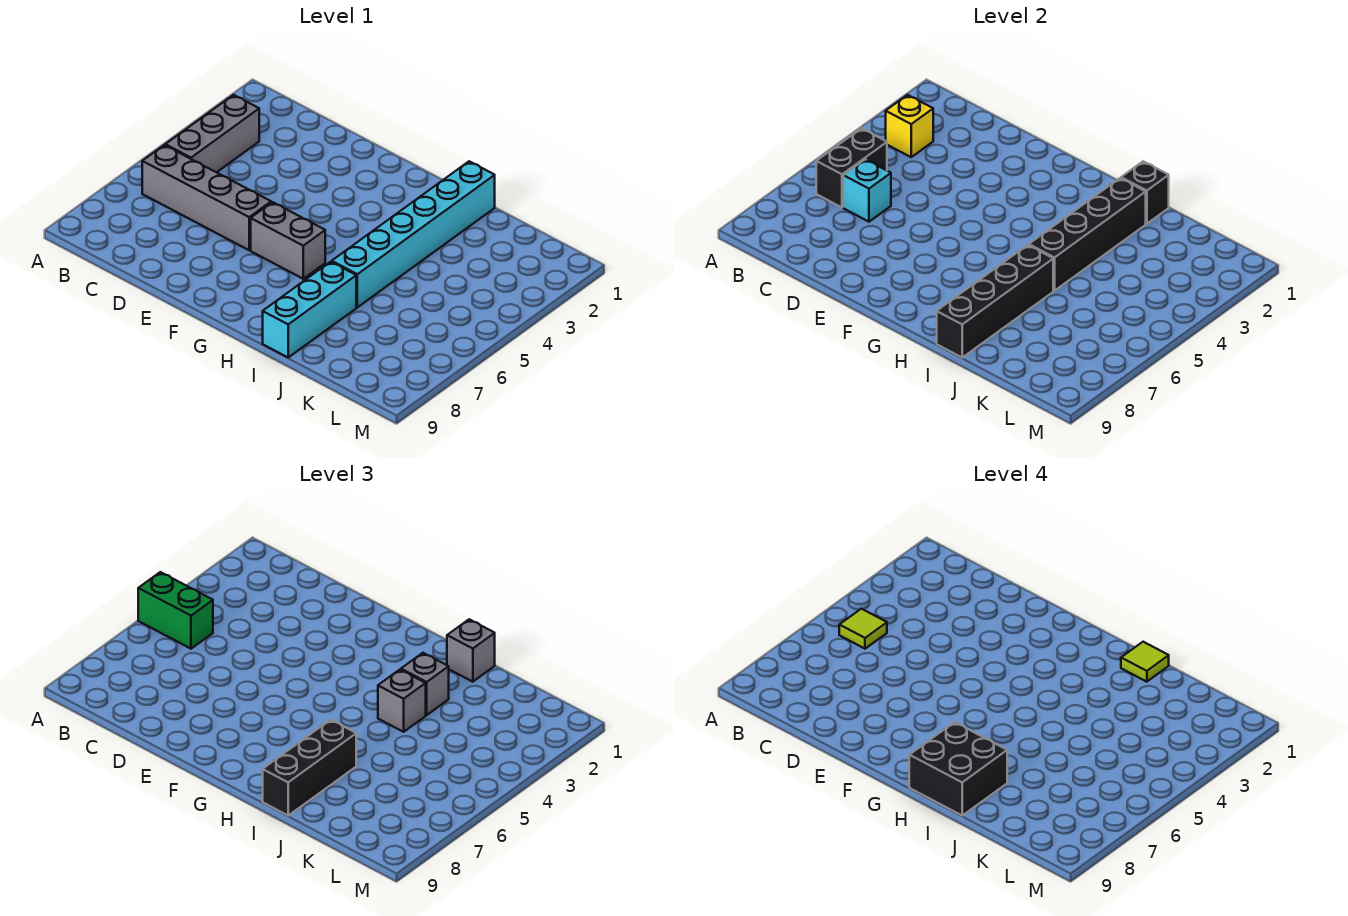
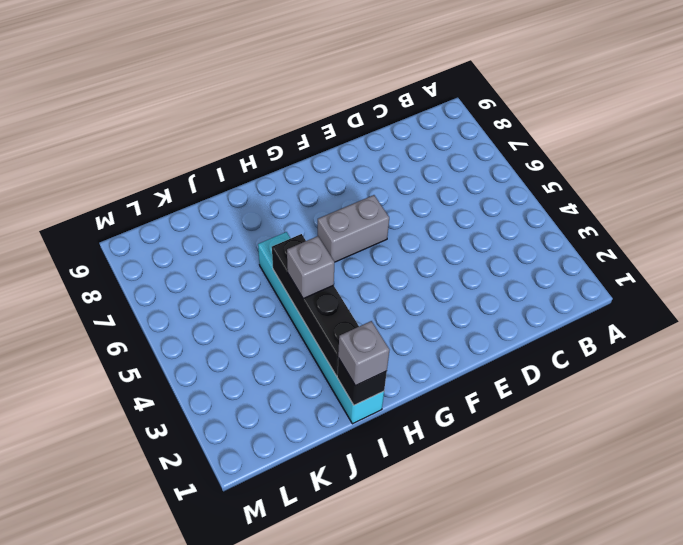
none -> grey brick B3:B5 level 1
none -> grey brick B6:E6 level 1
none -> cyan brick I7:I9 level 1

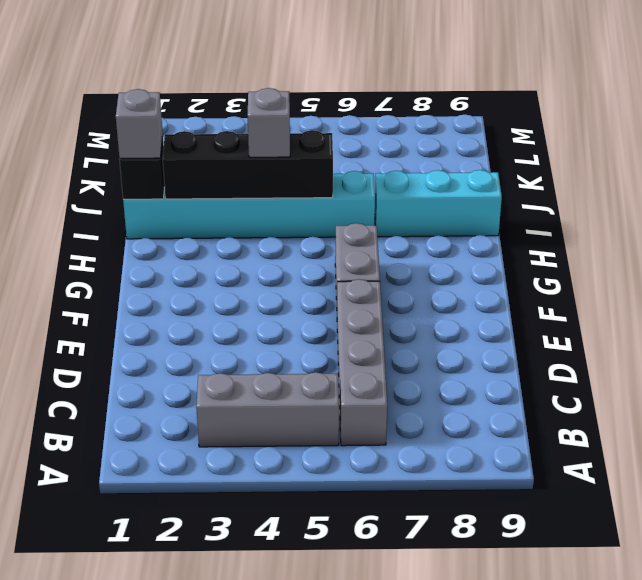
none -> yellow brick B3 level 2
none -> black brick B5:B6 level 2
none -> cyan brick C6 level 2

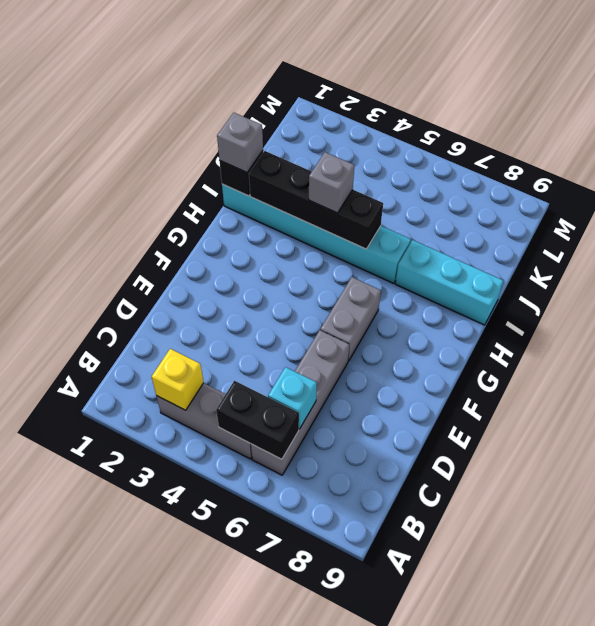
none -> black brick I6:I9 level 2
none -> green brick A5:B5 level 3
none -> grey brick I3 level 3

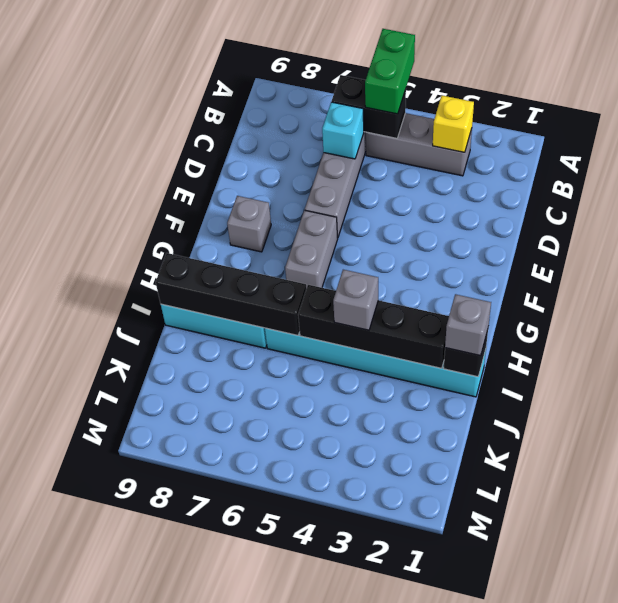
grey brick F8 level 1 -> grey brick I3 level 3
none -> black brick I7:I9 level 3
none -> lime tile B5 level 4
none -> black brick H8:I9 level 4

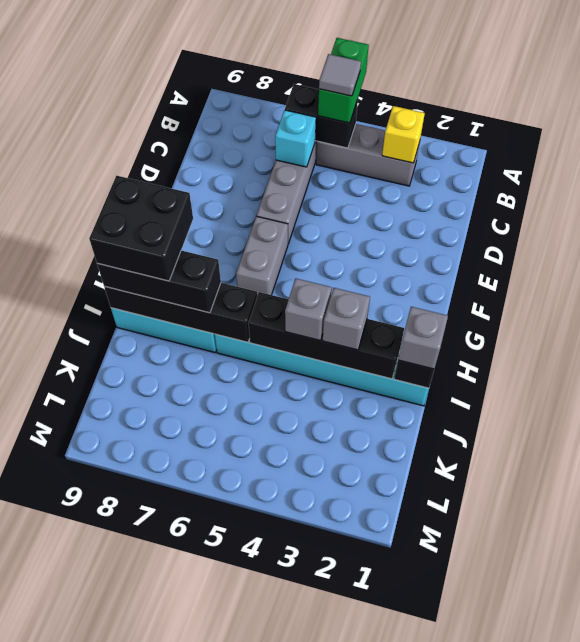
grey tile B5 level 4 -> lime tile B5 level 4
none -> lime tile I1 level 4

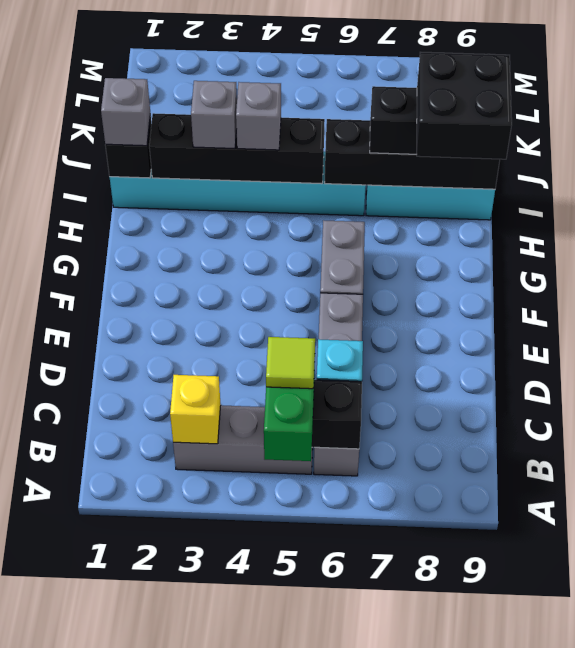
none -> lime tile I1 level 4

